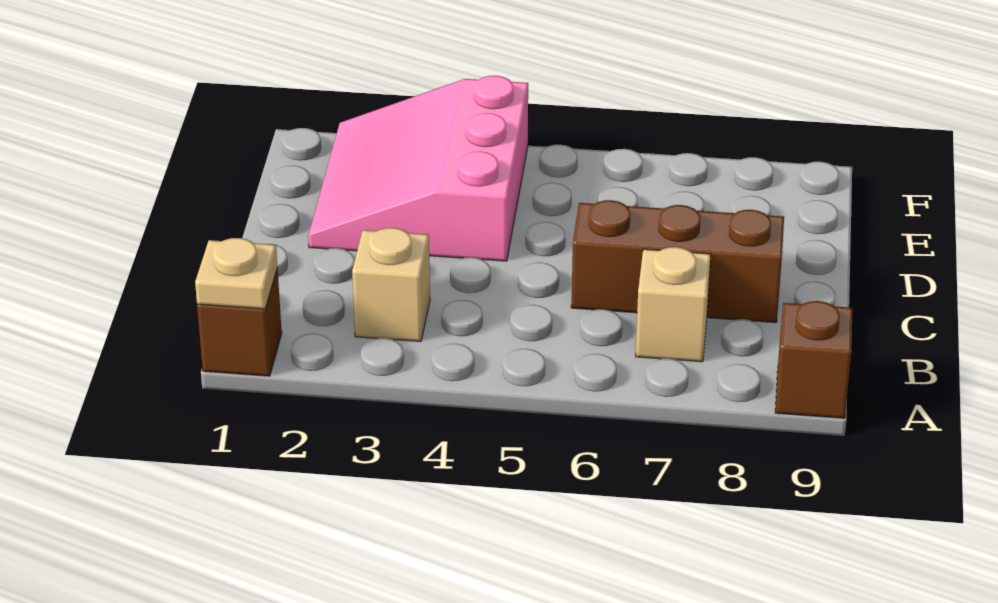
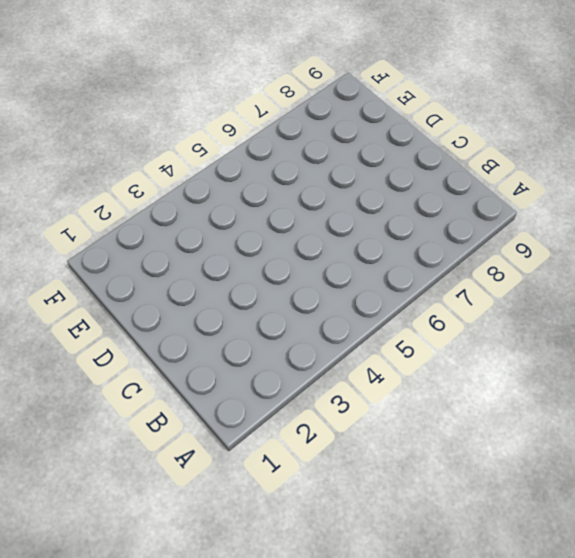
none -> brown brick A1 level 1
none -> brown brick A9 level 1

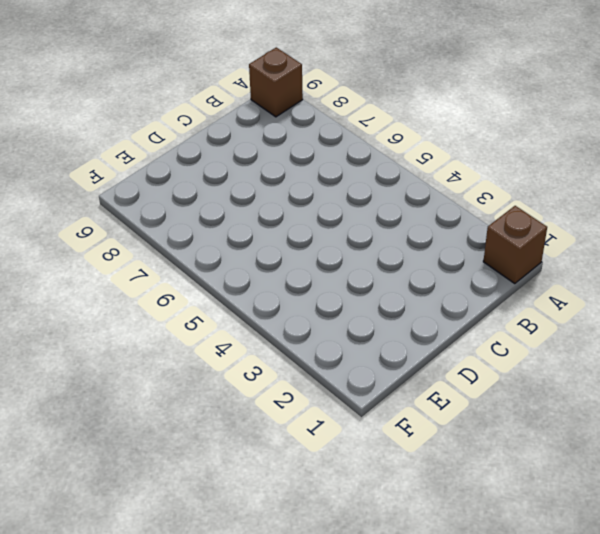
none -> tan brick B3 level 1
none -> tan brick B7 level 1

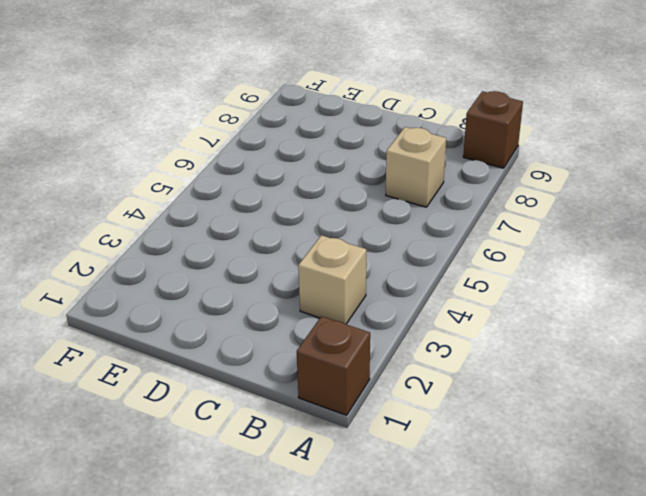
none -> brown brick C6:C8 level 1
none -> pink slope D2:F4 level 1 top 4

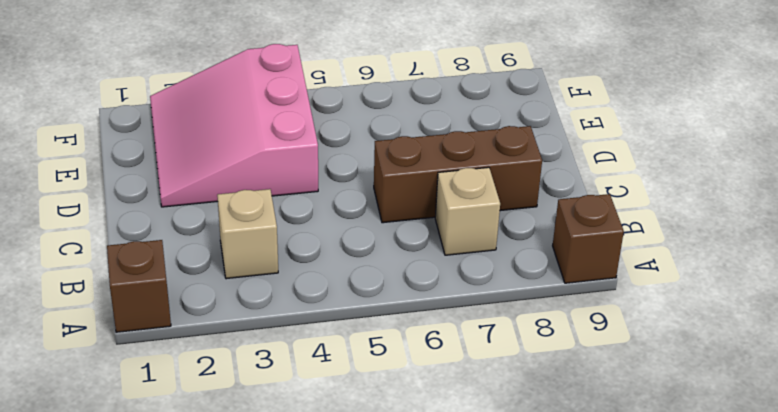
none -> tan plate A1 level 2

